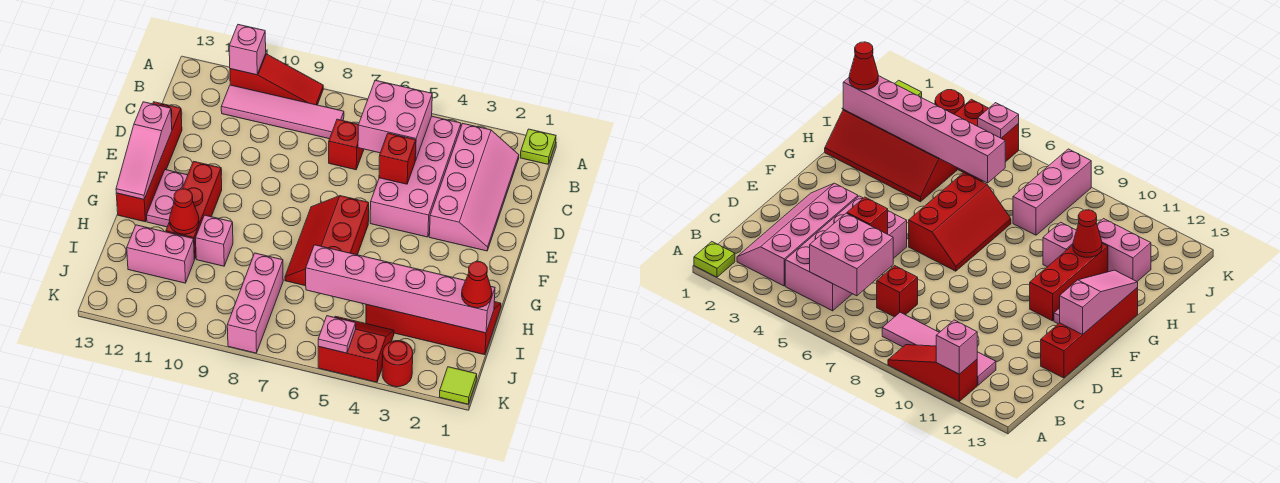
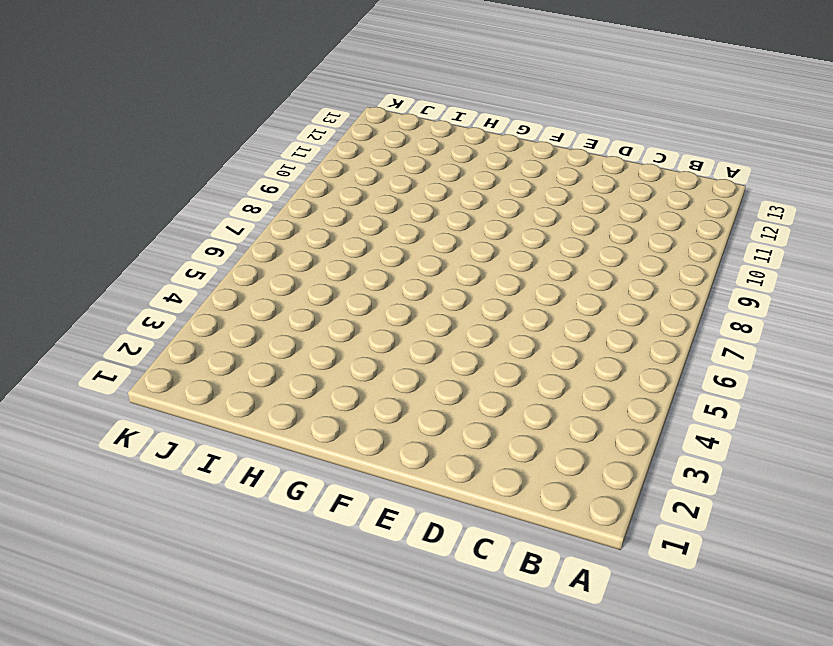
none -> lime plate A1 level 1
none -> red slope A9:A11 level 1 top 11
none -> pink slope B2:E3 level 1 top 3

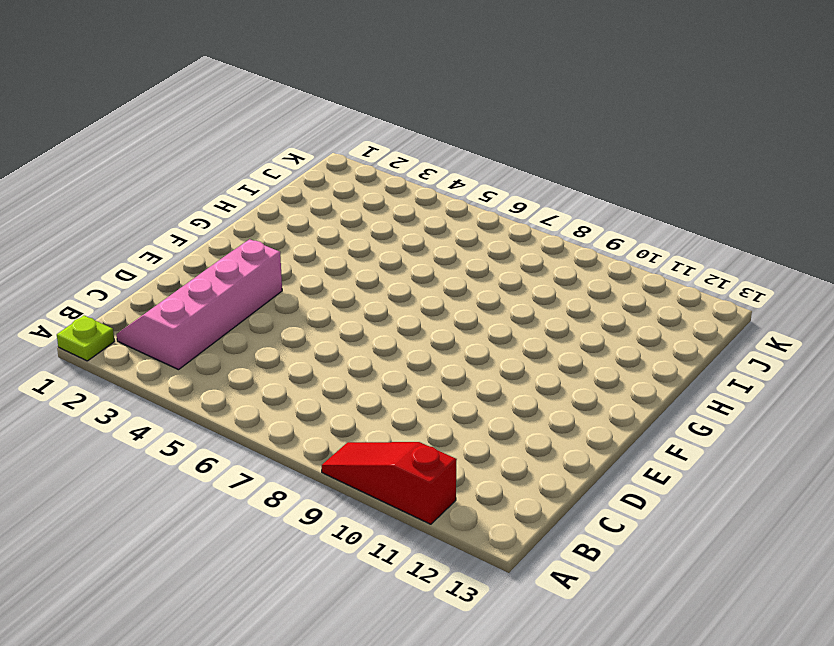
none -> pink brick B4:E5 level 1
none -> pink tile B8:B11 level 1
none -> red brick C7 level 1

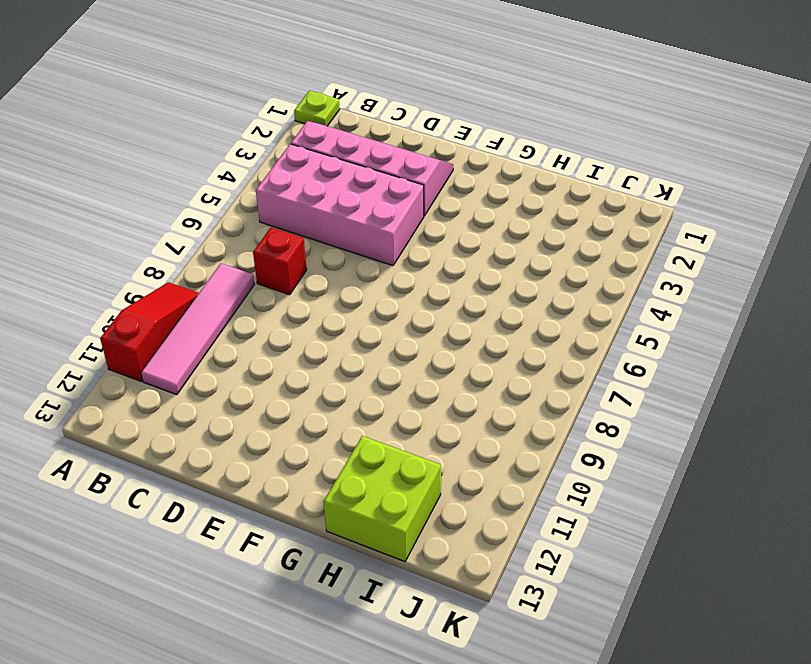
lime brick H12:I13 level 1 -> pink brick I11:I12 level 1
none -> red brick D13:G13 level 1
none -> red slope F6:H7 level 1 top 6
none -> red brick F11:H11 level 1

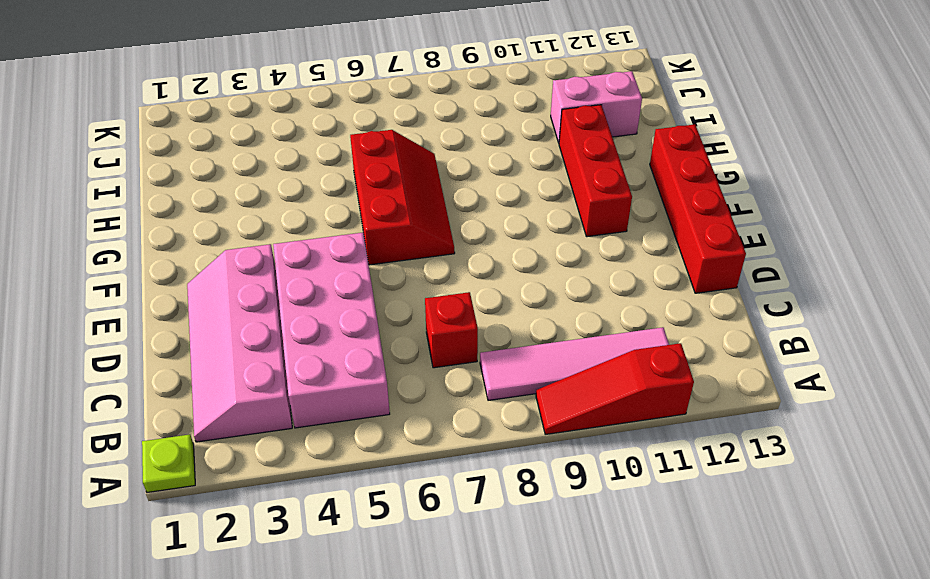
none -> pink plate F12:G12 level 1
none -> red slope H1:I4 level 1 top I
none -> pink brick H10 level 1

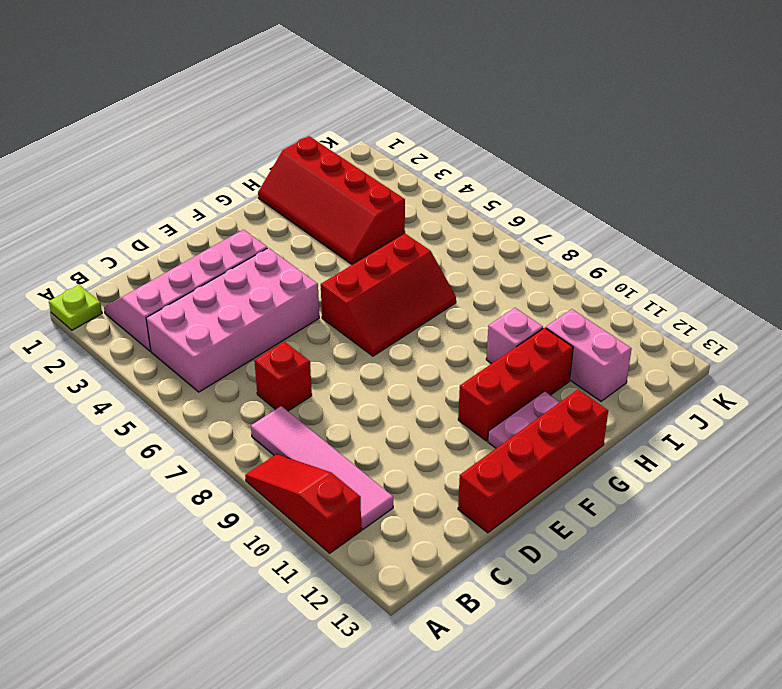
none -> pink brick I8:K8 level 1
none -> red slope J4:K5 level 1 top K
none -> lime tile K1 level 1

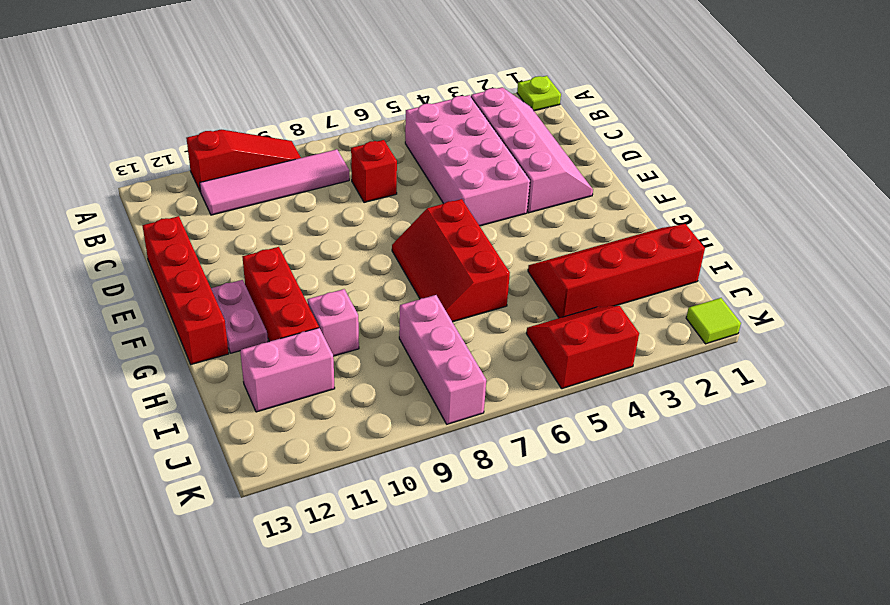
none -> red round brick K3 level 1
none -> pink brick A11 level 2
none -> pink brick B5:C6 level 2

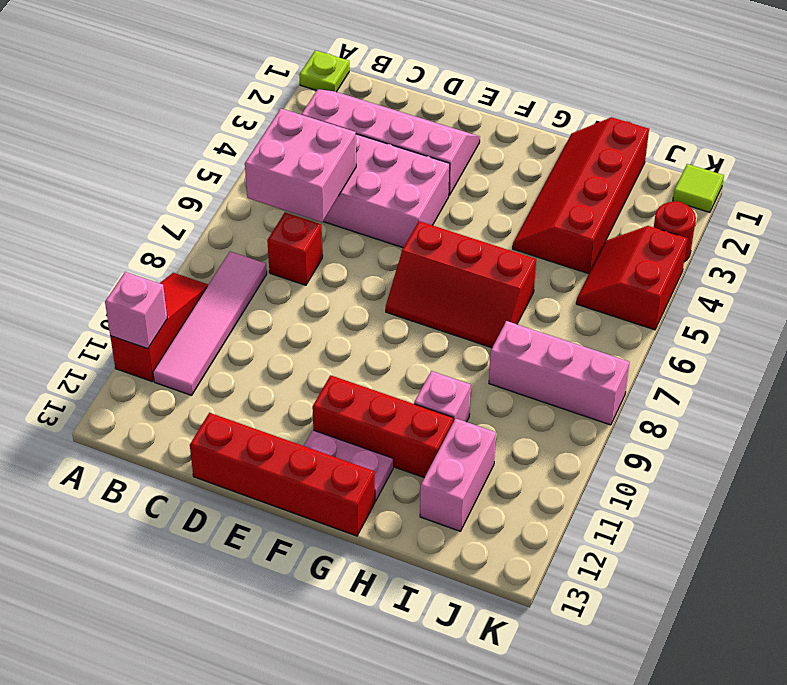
none -> red brick D5 level 2
none -> pink slope E13:G13 level 2 top E
none -> red cone H11 level 2

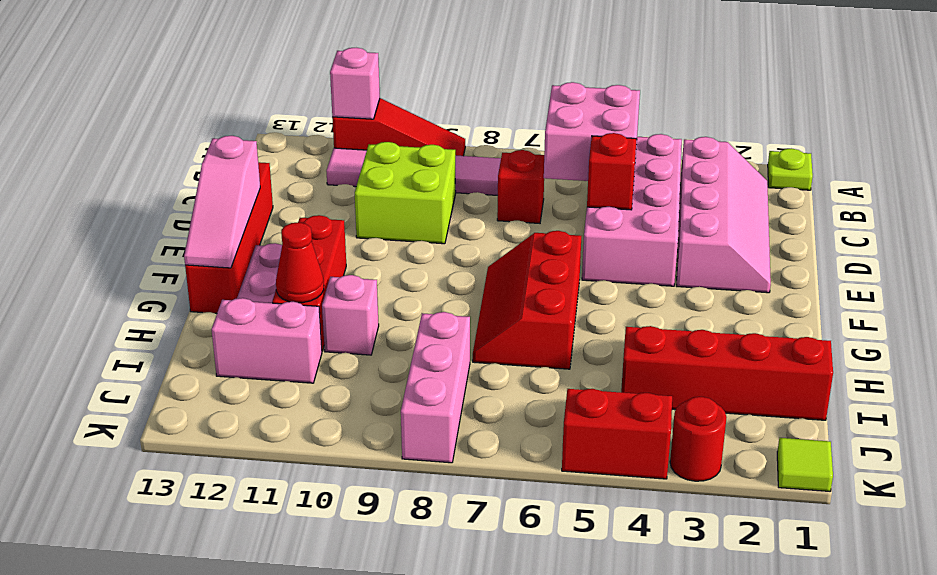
lime brick C9:D10 level 1 -> none
none -> pink brick I1:I6 level 2
none -> pink plate K5 level 2
none -> red cone I1 level 3

